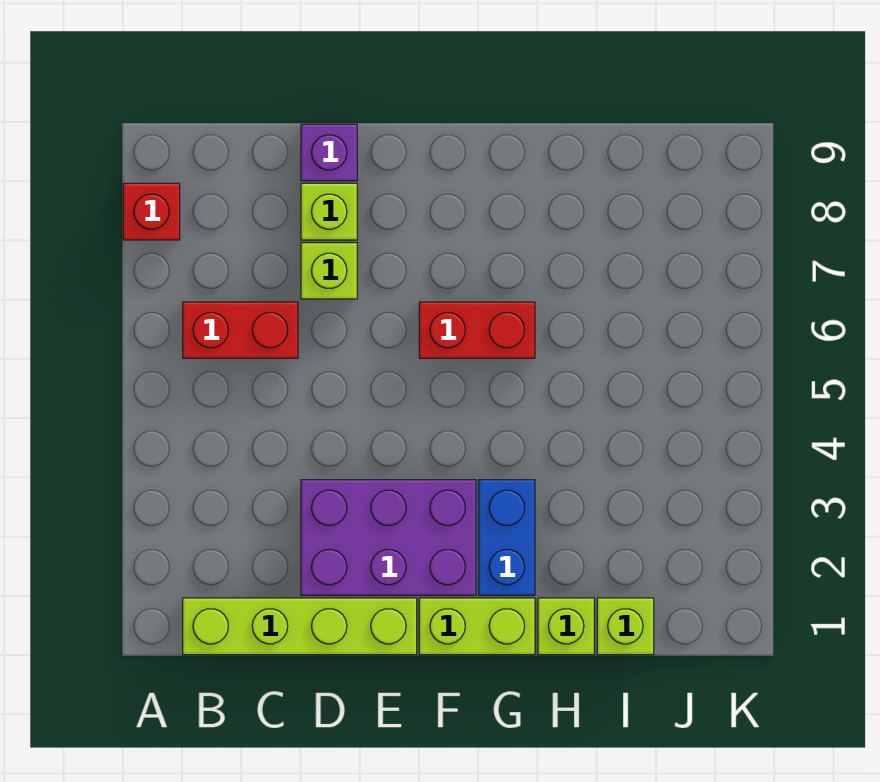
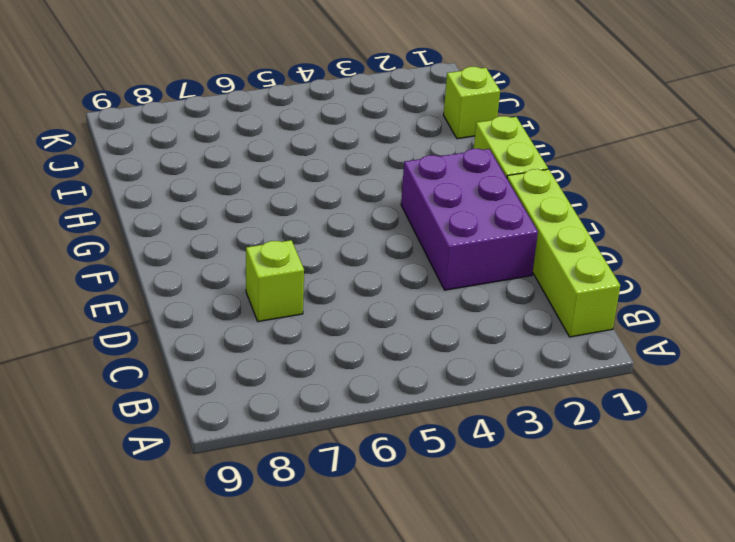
none -> red brick A8 level 1
none -> red brick B6:C6 level 1
none -> lime brick D8 level 1

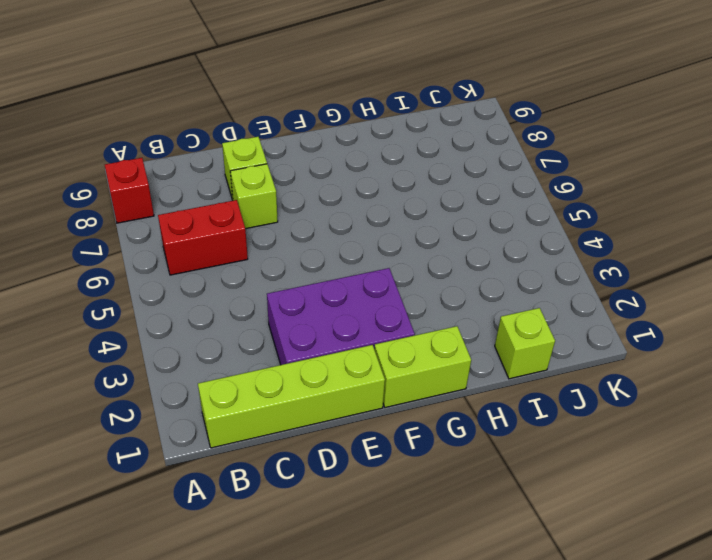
none -> purple brick D9 level 1
none -> red brick F6:G6 level 1
none -> blue brick G2:G3 level 1

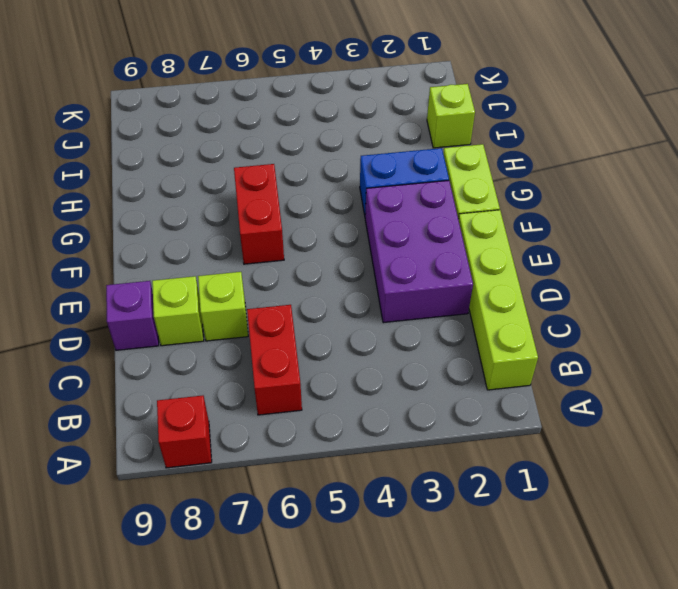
none -> lime brick H1 level 1

